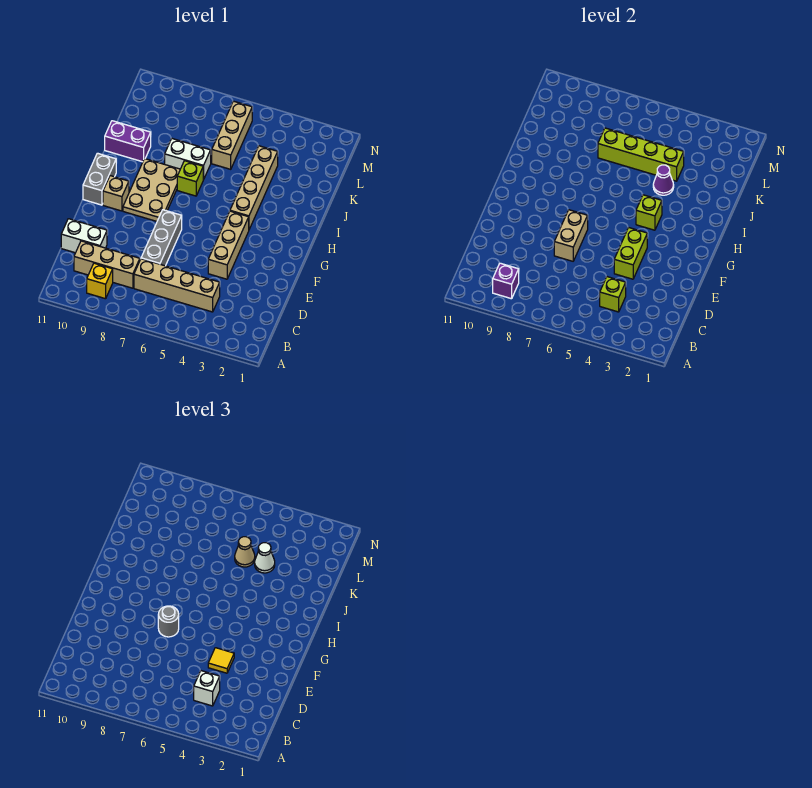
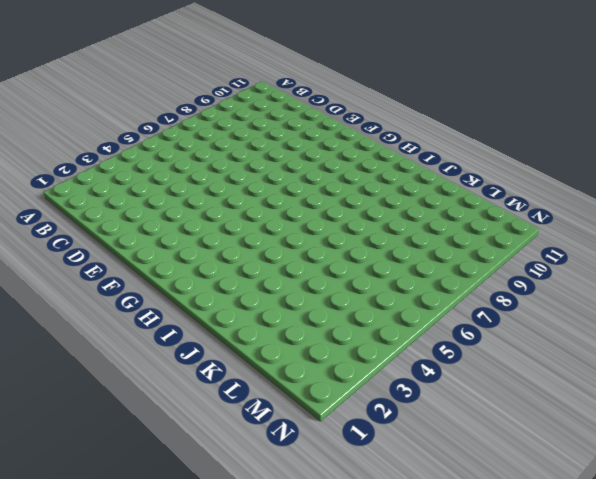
none -> yellow brick B9 level 1
none -> tan brick C4:C7 level 1
none -> tan brick C8:C10 level 1

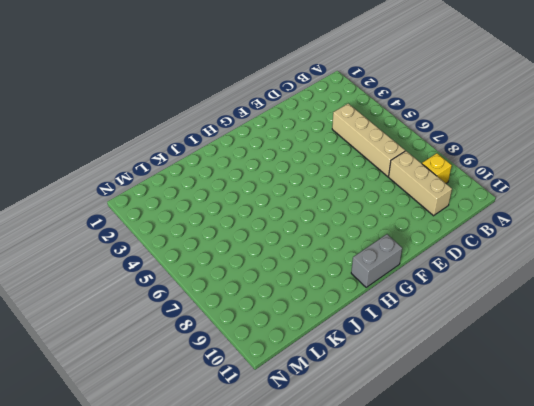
none -> grey brick D7:F7 level 1
none -> white brick D10:D11 level 1
none -> tan brick E4:G4 level 1

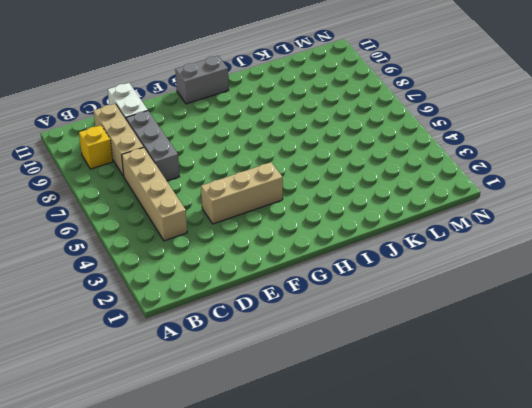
grey brick D7:D9 level 1 -> grey brick D7:F7 level 1
none -> tan plate G8:I9 level 1
none -> tan brick G10 level 1
none -> tan brick H4:K4 level 1

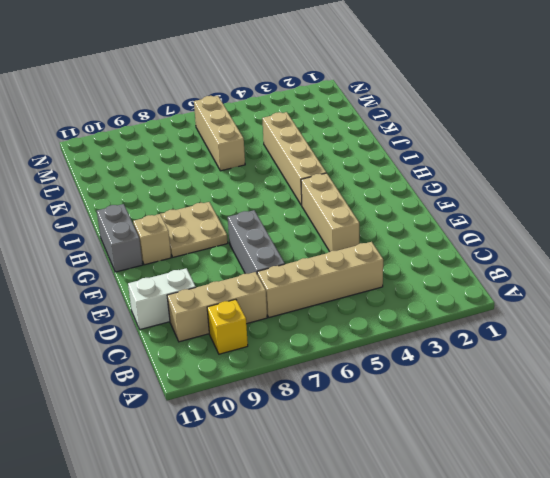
tan plate G8:H9 level 1 -> tan plate G8:I9 level 1
none -> lime brick I7 level 1
none -> white brick J7:J8 level 1
none -> purple brick J10:J11 level 1

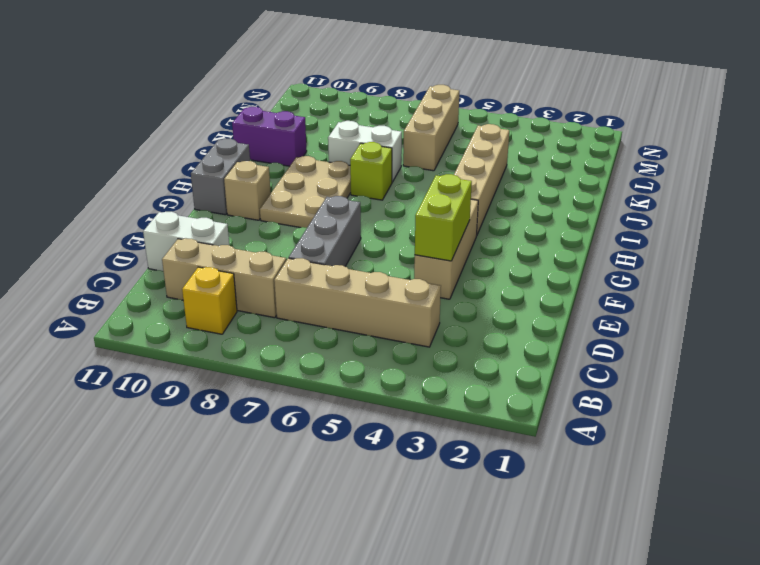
none -> purple brick B9 level 2
none -> lime brick C4 level 2
none -> tan brick E7:F7 level 2

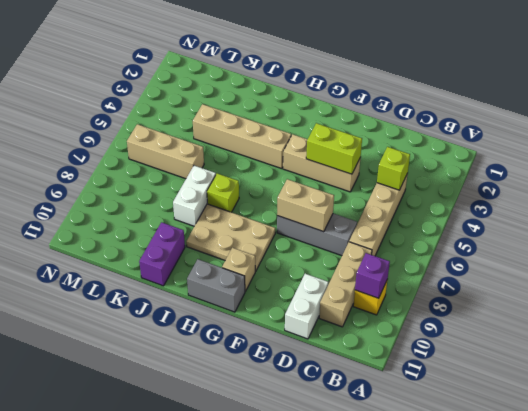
none -> lime brick H4 level 2
none -> purple cone J4 level 2
none -> lime brick K4:K7 level 2

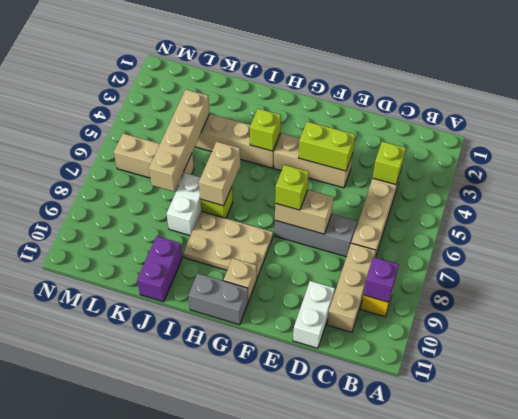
lime brick F7 level 3 -> grey round brick F7 level 3
tan brick I6:I7 level 2 -> none
tan brick K4:K7 level 2 -> lime brick K4:K7 level 2
none -> purple cone J4 level 2
none -> white brick C4 level 3
none -> yellow tile E4 level 3

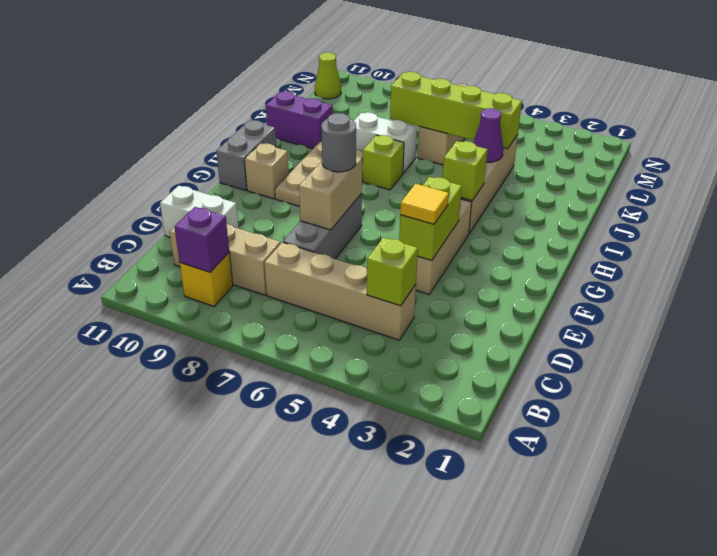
lime cone M11 level 1 -> none
none -> white brick C4 level 3
none -> white cone K4 level 3
none -> tan cone K5 level 3

